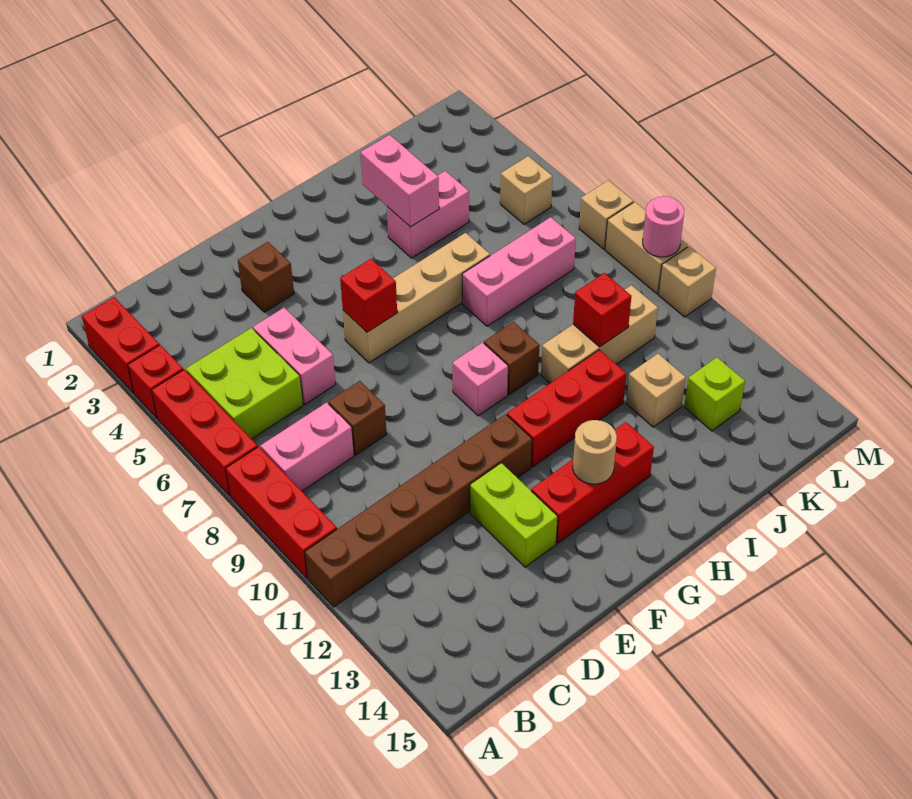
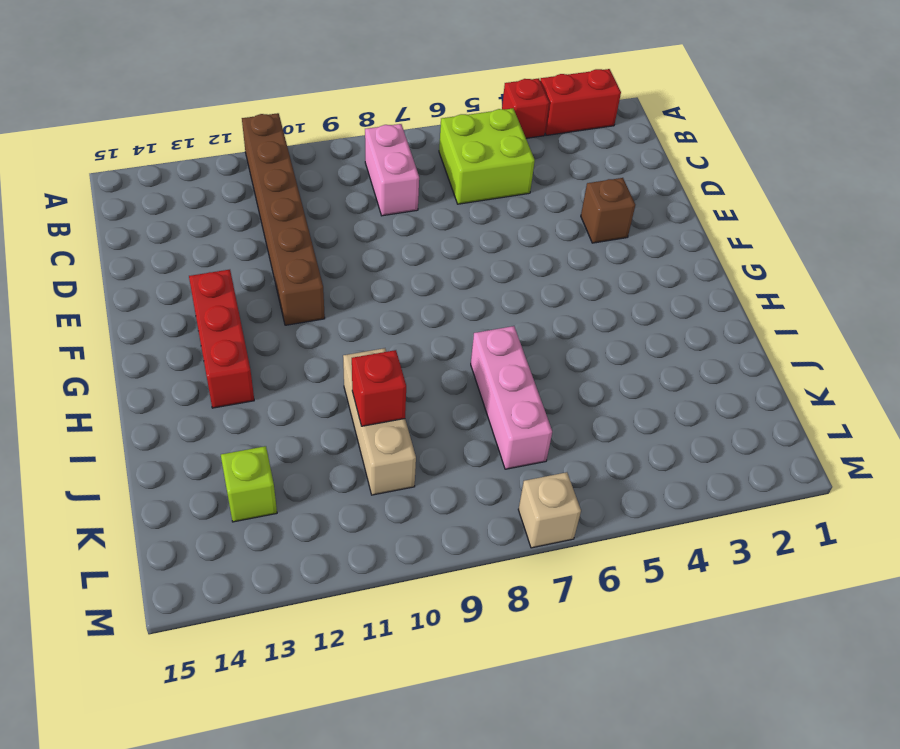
none -> red brick A5:A7 level 1
none -> red brick A8:A10 level 1
none -> pink brick D5:D6 level 1
none -> brown brick D8 level 1

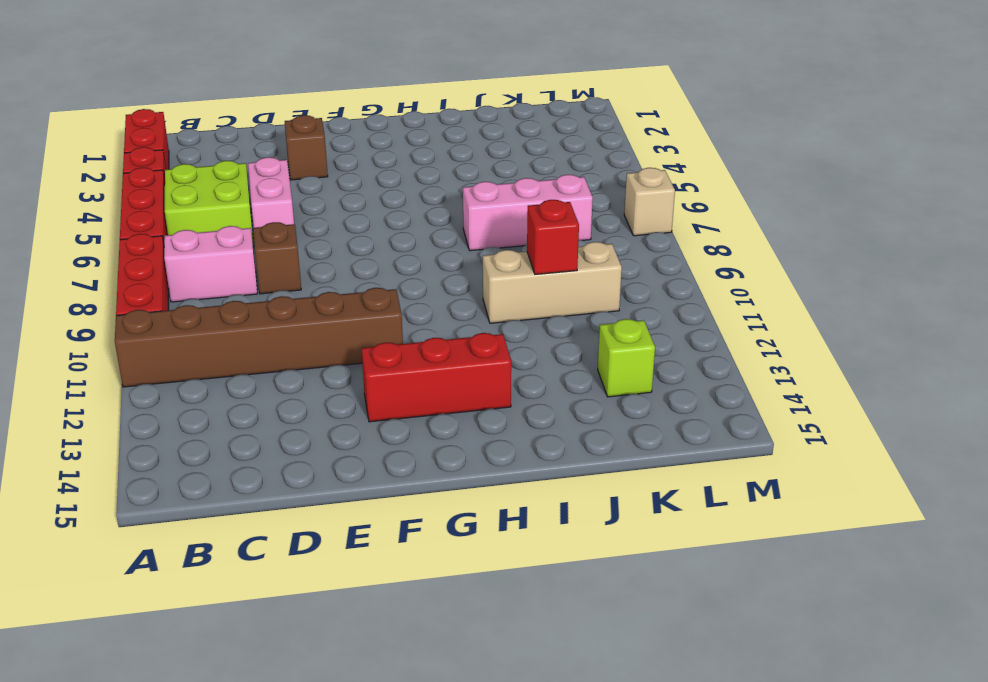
none -> lime brick E12:E13 level 1
none -> tan brick F6:I6 level 1
none -> pink brick G9 level 1
none -> red brick G11:I11 level 1

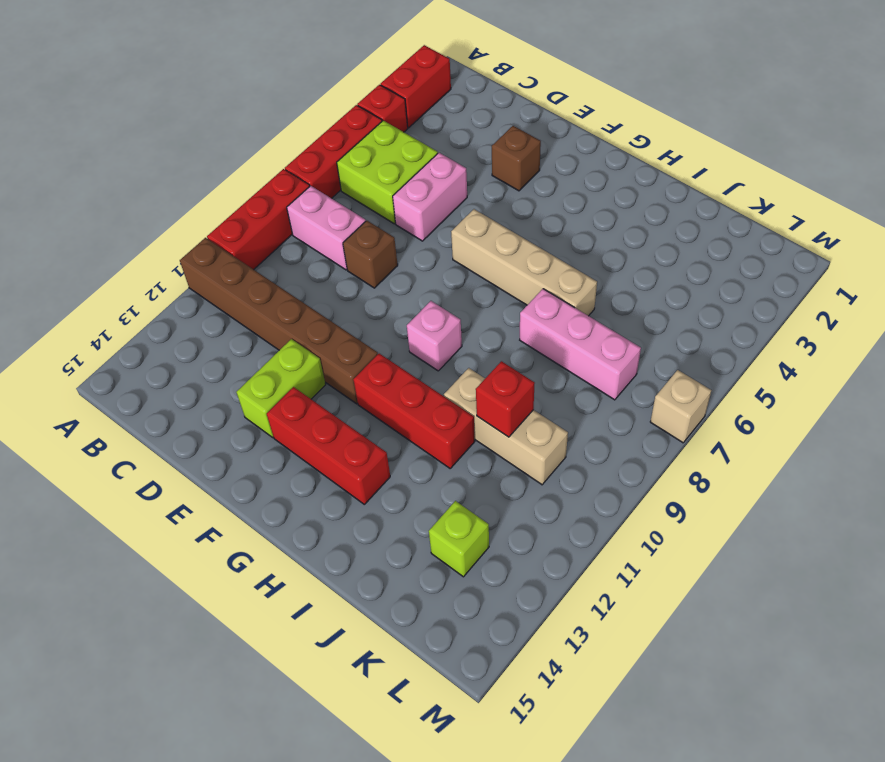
none -> brown brick H9 level 1
none -> pink brick I4:J4 level 1
none -> tan brick J12 level 1
none -> tan brick L5 level 1

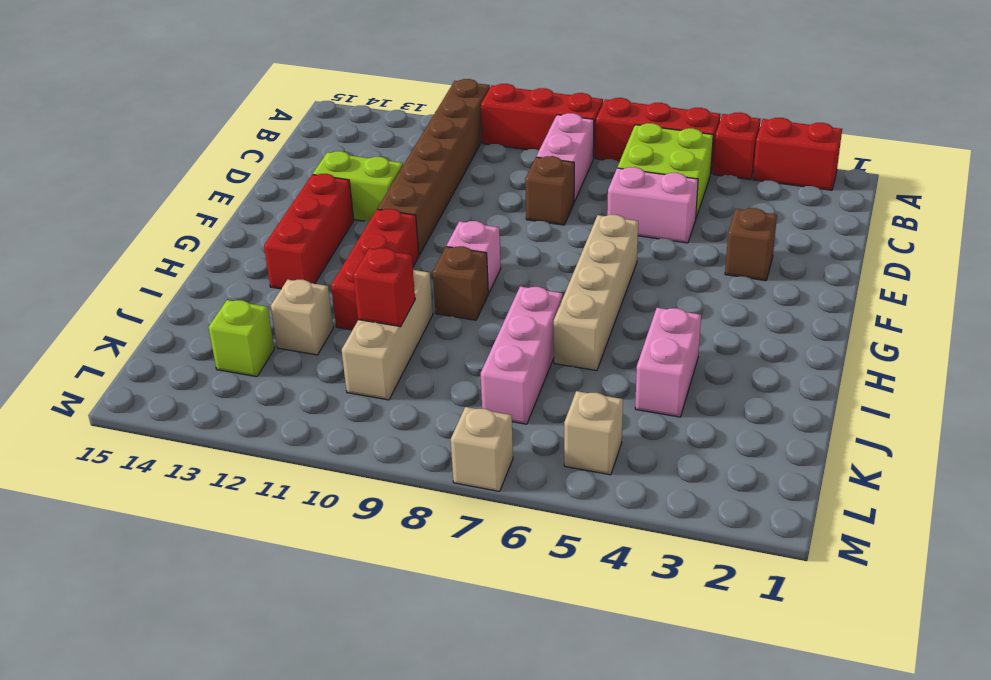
none -> tan brick M8:M9 level 1
none -> tan brick M10 level 1
none -> red brick F6 level 2
none -> tan round brick G13 level 2

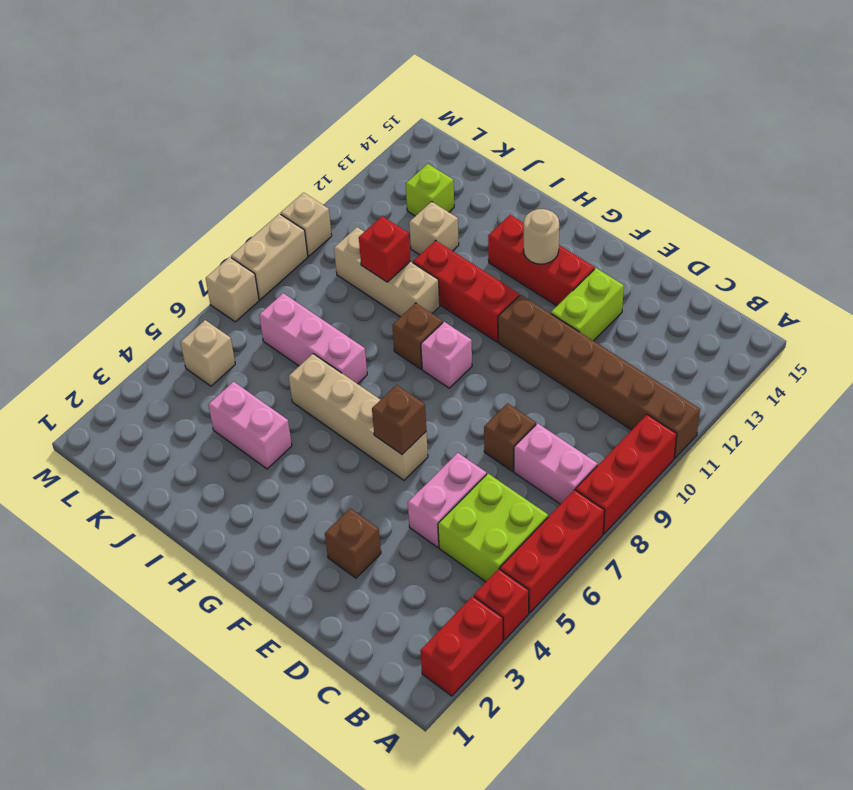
brown brick F6 level 2 -> red brick F6 level 2
none -> pink brick I3:I4 level 2
none -> pink round brick M9 level 2

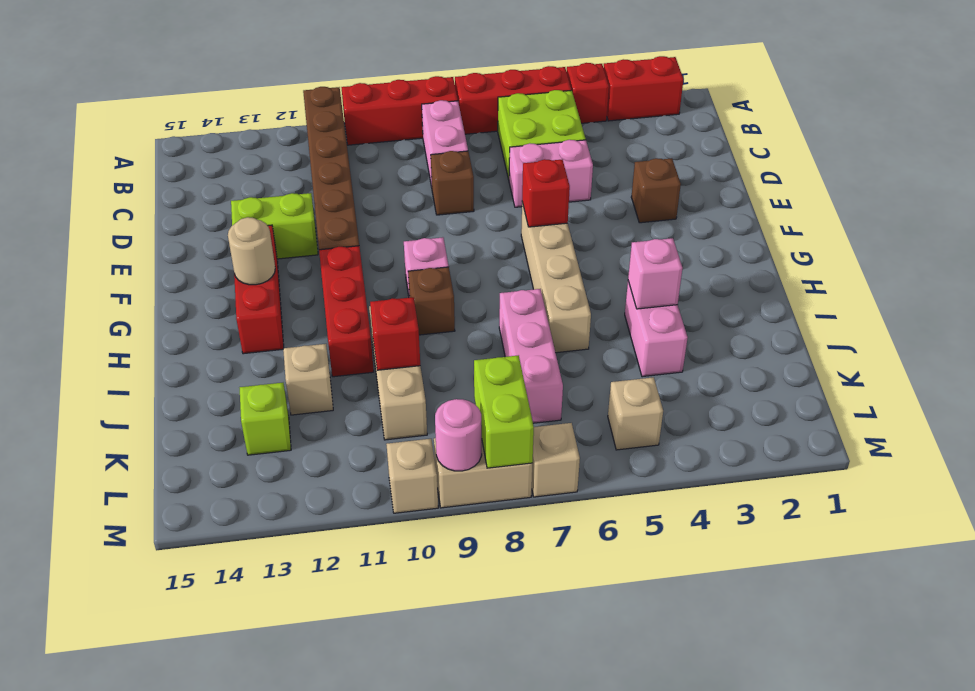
pink brick I4 level 2 -> pink brick I3:I4 level 2
lime brick L8:M8 level 2 -> none

